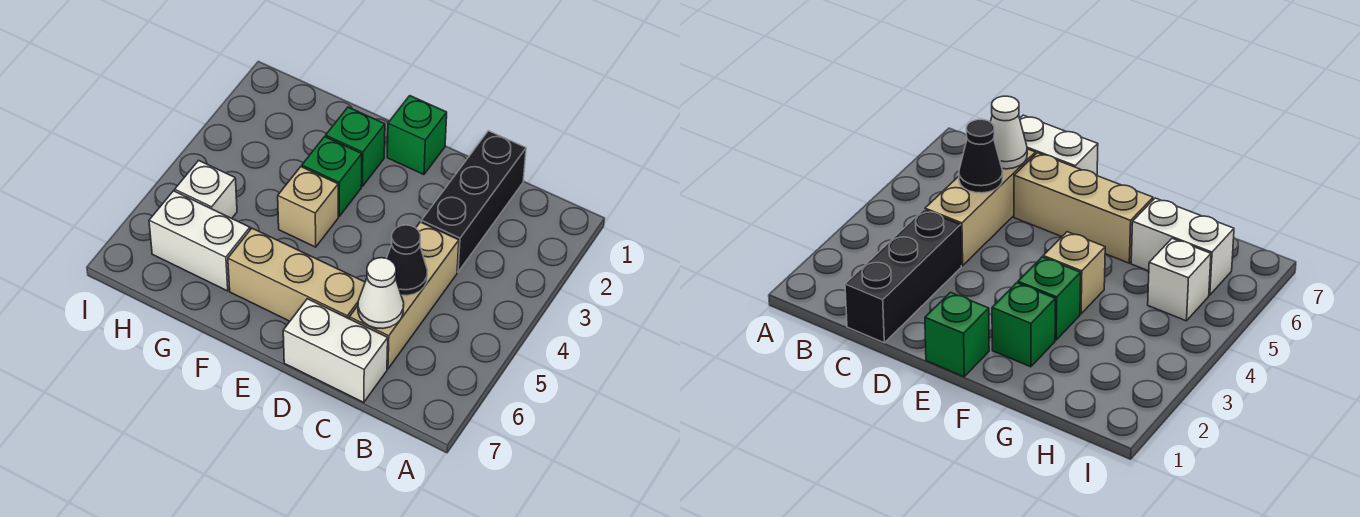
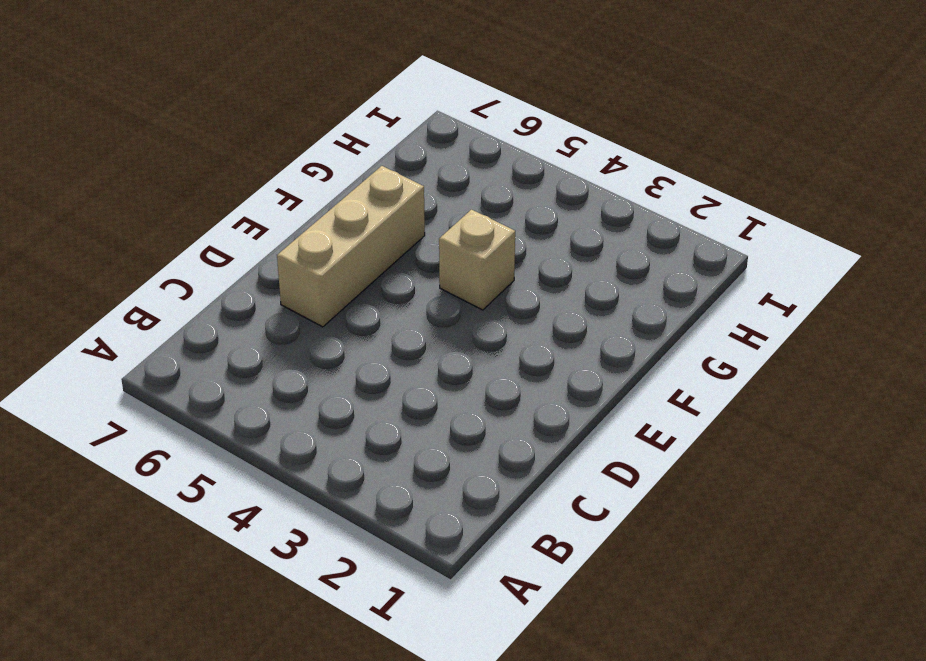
none -> black brick C1:C3 level 1
none -> tan brick C4:C6 level 1
none -> white brick C7:D7 level 1

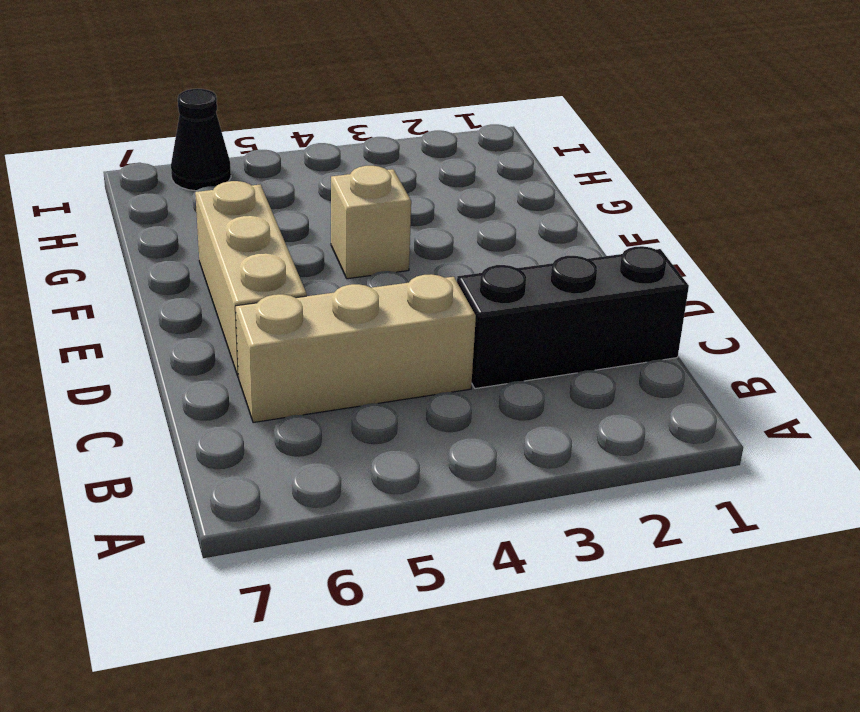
black cone I6 level 1 -> black cone C5 level 2
none -> white brick C7:D7 level 1
none -> green brick E1 level 1
none -> green brick F2 level 1

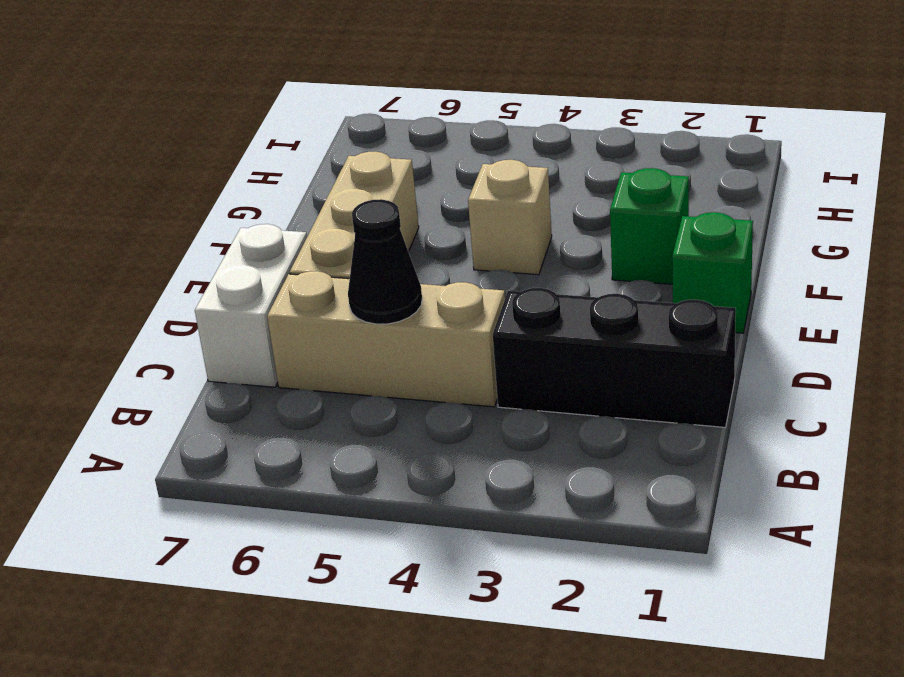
none -> green brick F3 level 1
none -> white brick G6:H6 level 1
none -> white brick H5 level 1

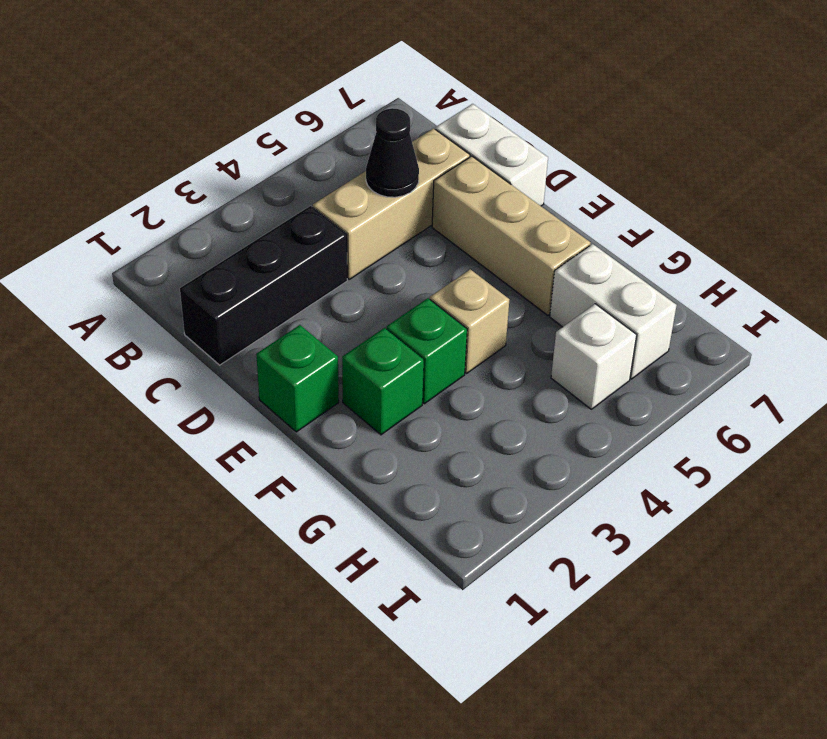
none -> white cone C6 level 2

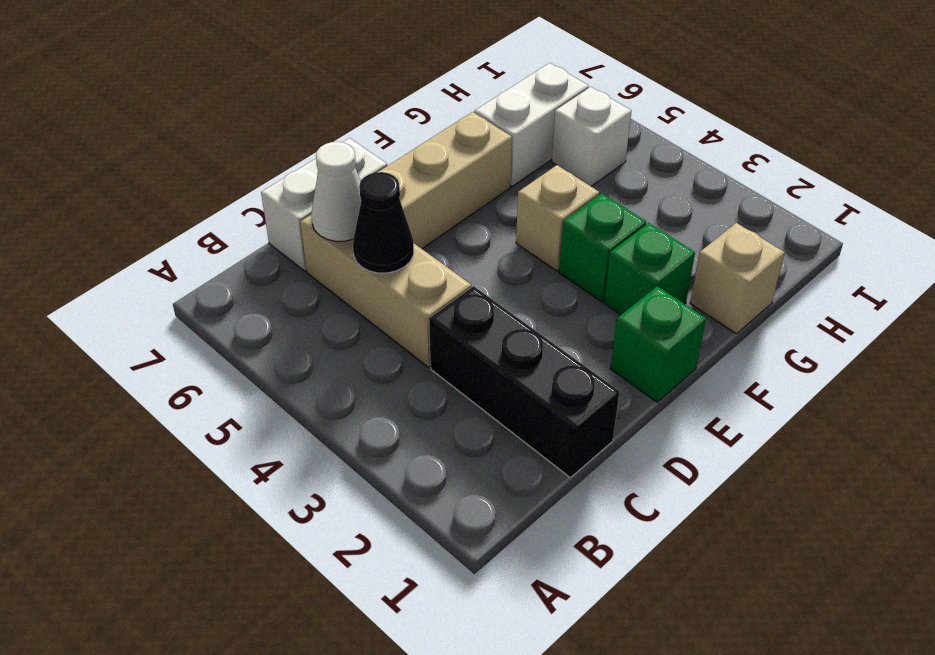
tan brick G1 level 1 -> none

